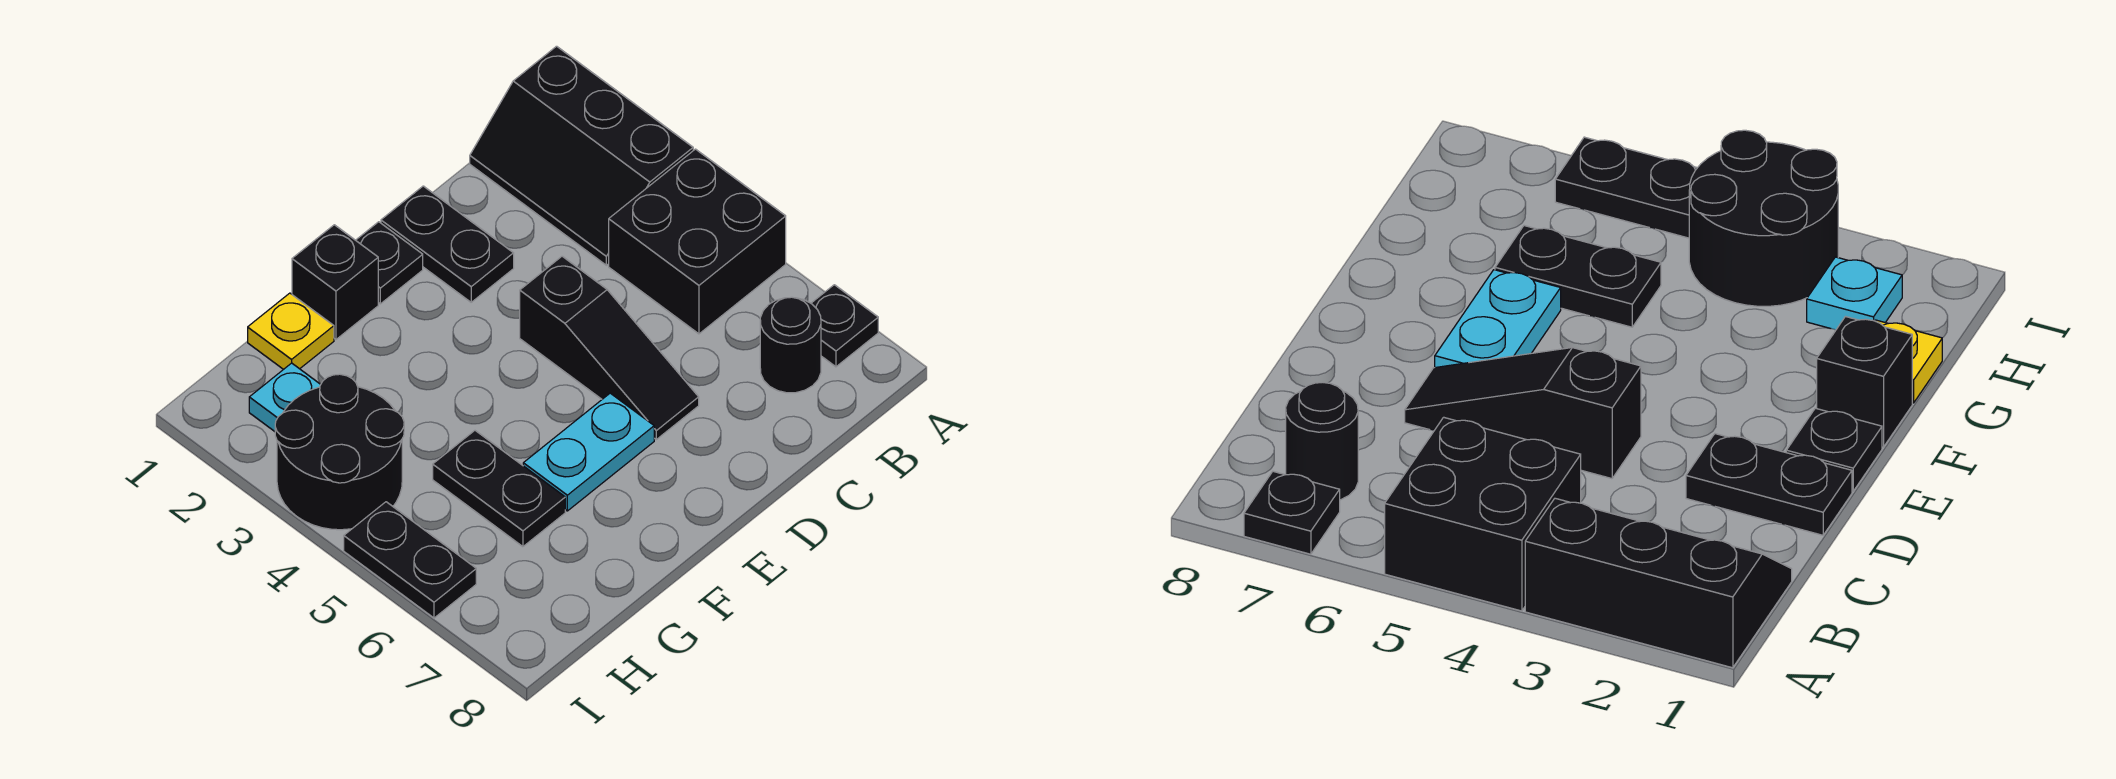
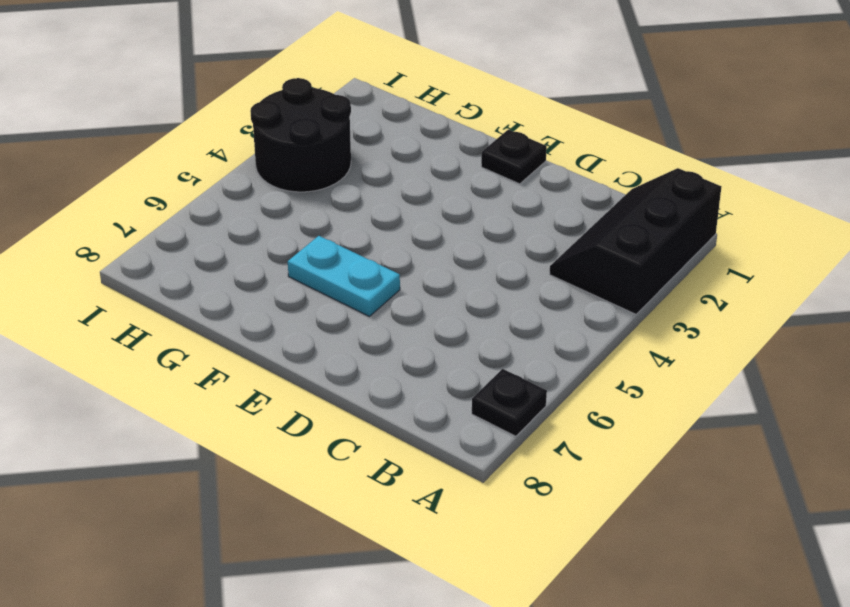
none -> black brick A4:B5 level 1
none -> black round brick B7 level 1
none -> black plate D1:D2 level 1

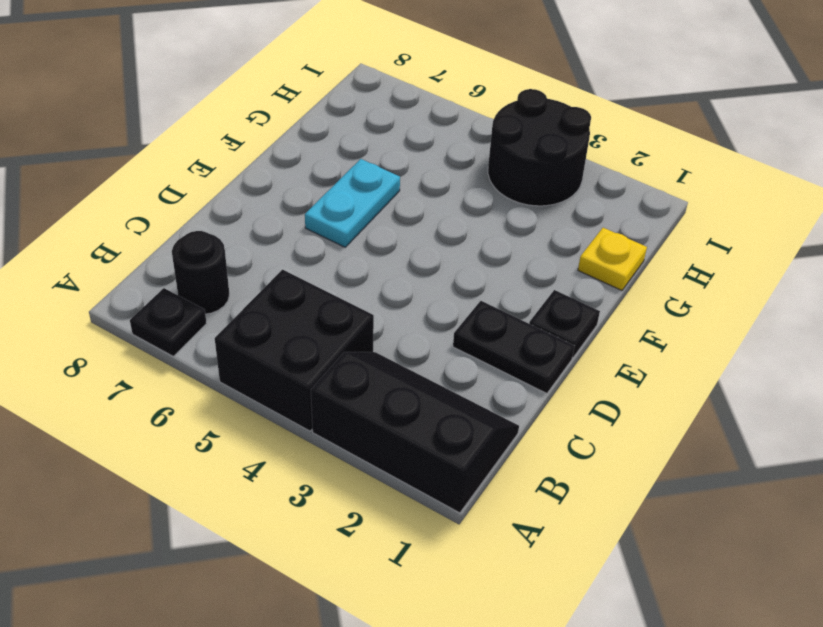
none -> black slope D4:D6 level 1 top 4
none -> black brick F1 level 1
none -> black plate G5:G6 level 1

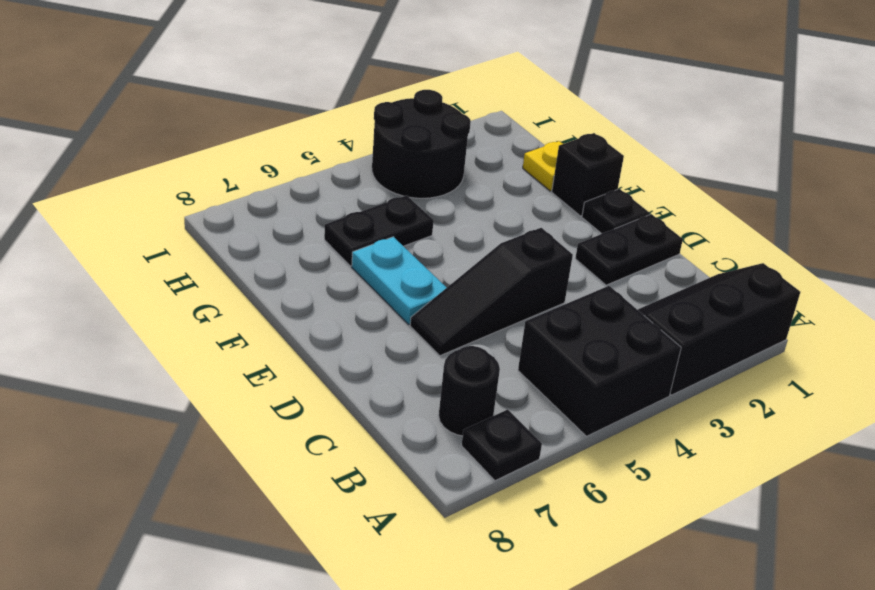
none -> cyan plate H2 level 1
none -> black plate I5:I6 level 1

